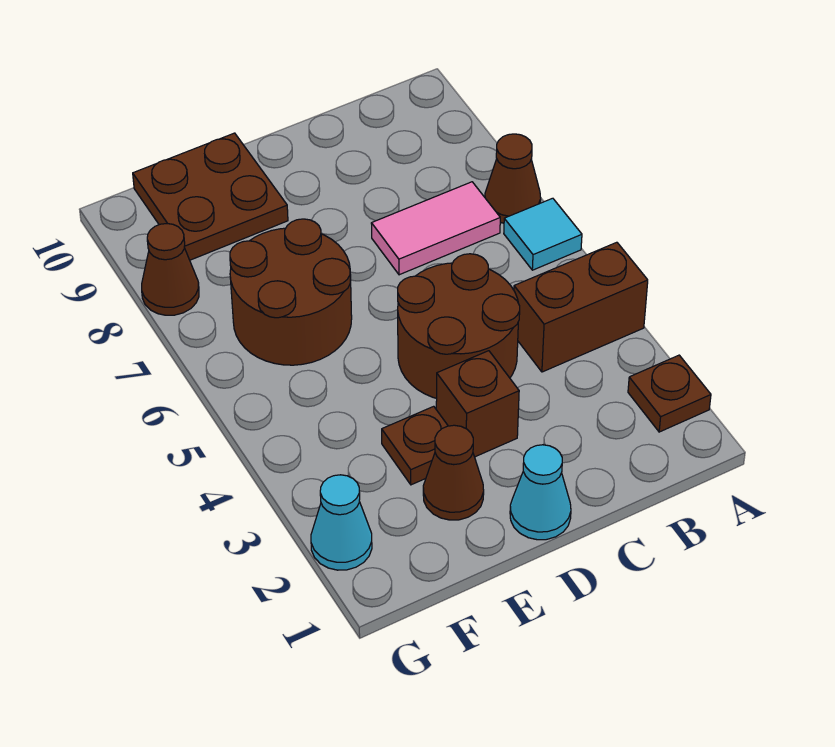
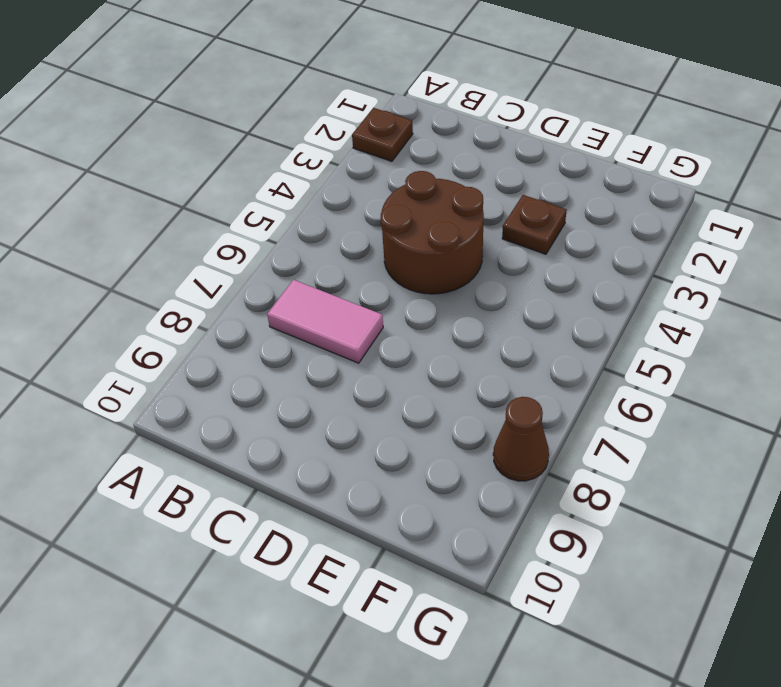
none -> brown brick A4:B4 level 1
none -> cyan tile A6 level 1
none -> brown cone A7 level 1

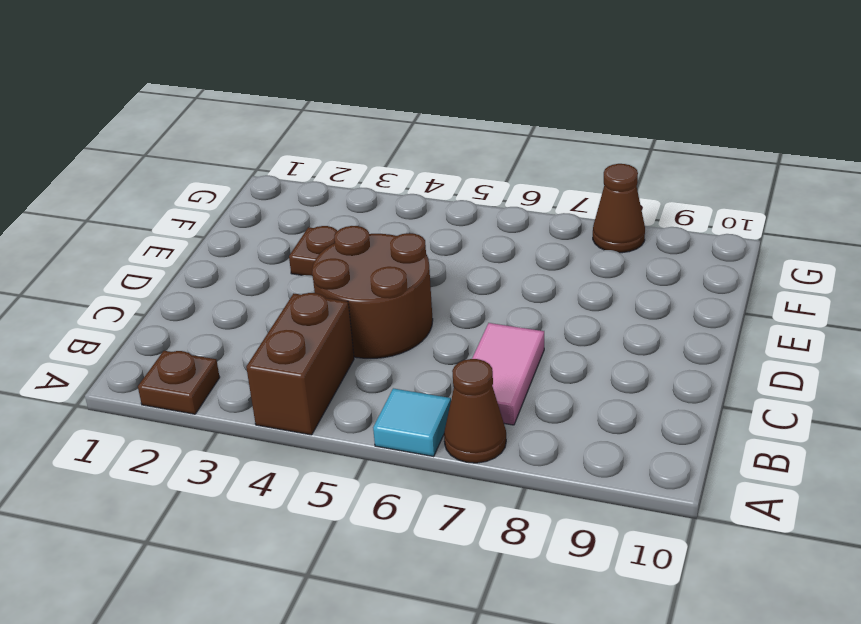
none -> cyan cone D1 level 1
none -> brown brick D3 level 1
none -> brown cone E2 level 1

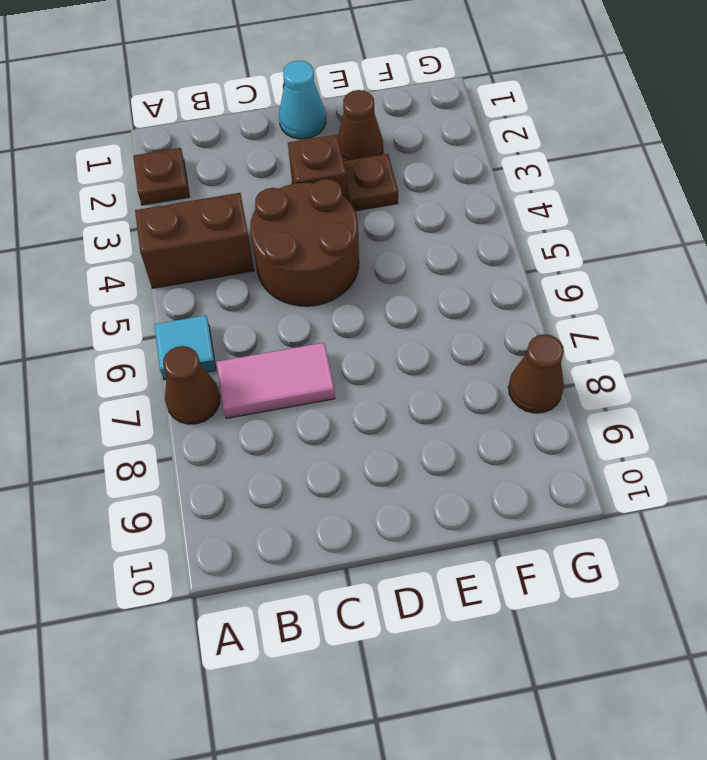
none -> brown round brick E6:F7 level 1
none -> brown plate E9:F10 level 1
none -> cyan cone G2 level 1

